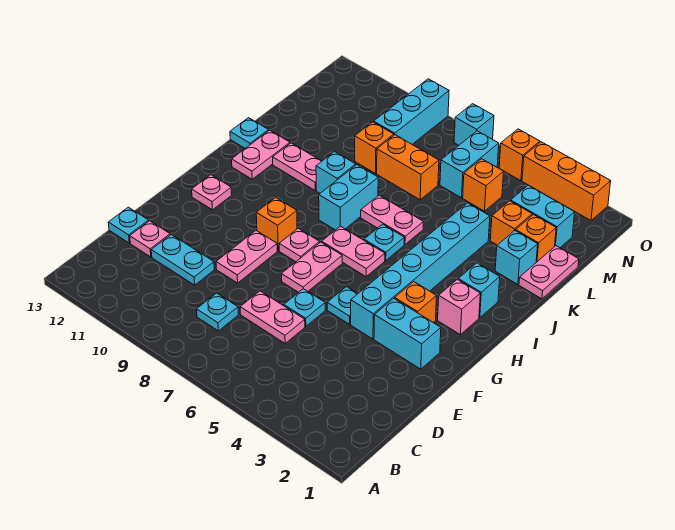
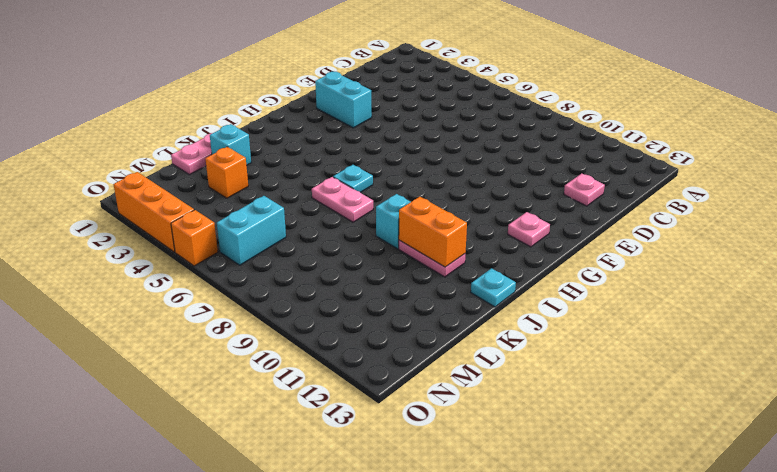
orange brick J10:J11 level 2 -> orange brick L7:L8 level 1
none -> cyan plate C8 level 1
none -> pink plate D6:D7 level 1
none -> cyan plate D10:D11 level 1
none -> cyan plate D13 level 1

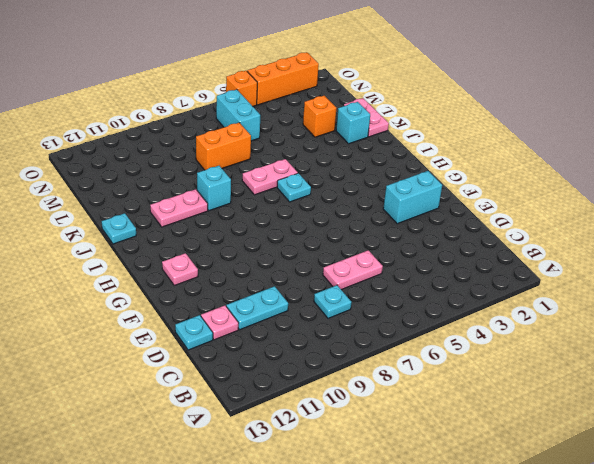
none -> cyan plate E6 level 1
none -> pink plate E9:F9 level 1
none -> cyan brick F4:K4 level 1
none -> cyan plate F5 level 1

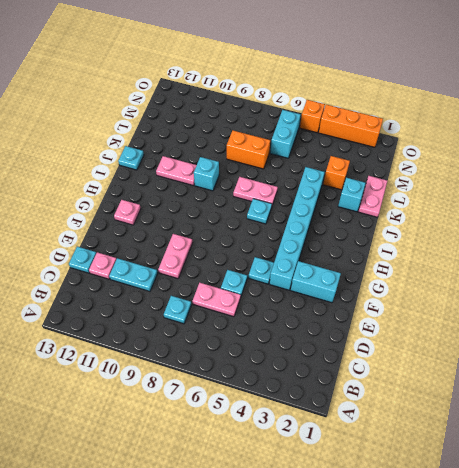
none -> pink plate F7:G7 level 1
none -> orange brick G3 level 1
none -> pink plate G8 level 1
none -> orange brick G9 level 1

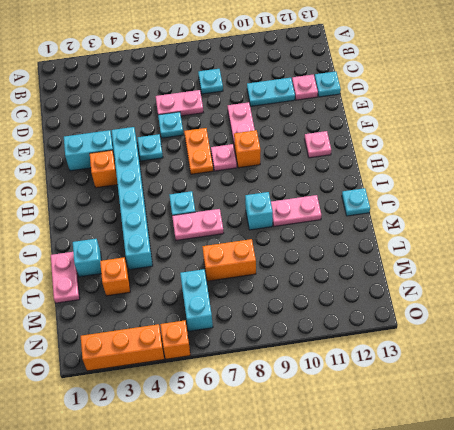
orange plate F7:G7 level 1 -> pink plate F7:G7 level 1
none -> pink brick H2 level 1
none -> pink plate H6:H7 level 1
none -> cyan brick I2 level 1
none -> cyan brick I8:J8 level 1

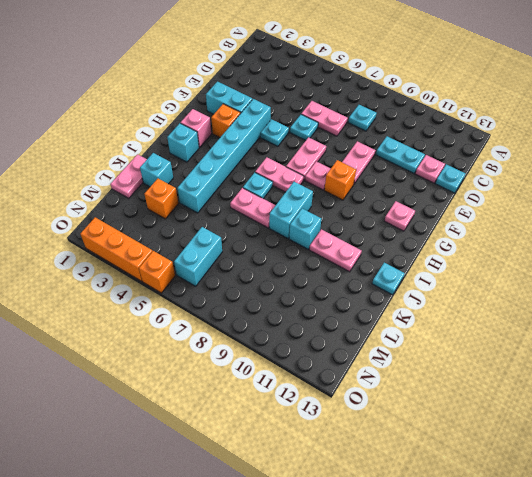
none -> pink plate I12:J12 level 1
none -> orange brick L2 level 1
none -> orange brick L7:L8 level 1
none -> orange brick L9 level 1

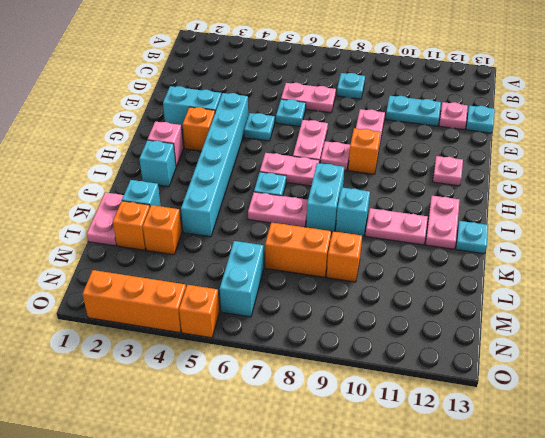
none -> cyan brick M2:M3 level 1
none -> orange brick M5 level 1
none -> cyan brick M9:O9 level 1
none -> cyan brick O7 level 1

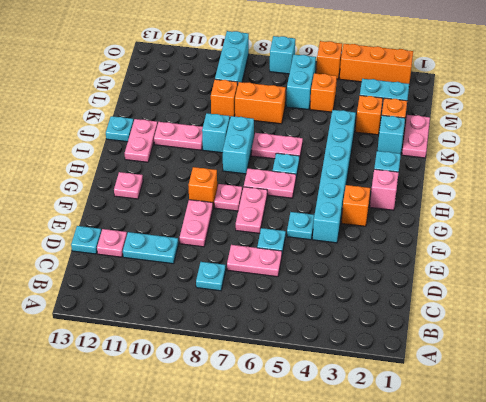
none -> cyan brick F2:F3 level 1

